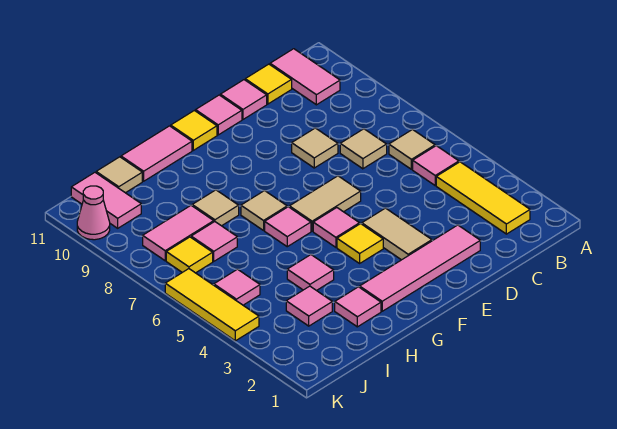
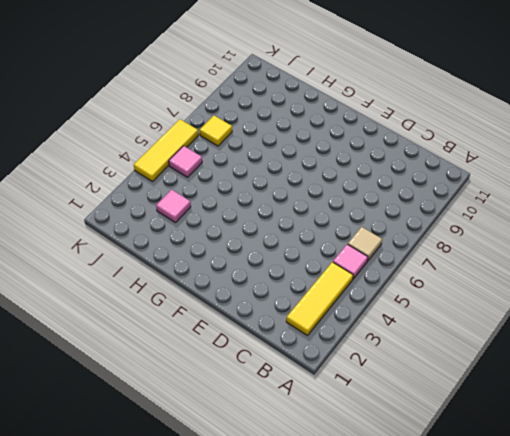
none -> pink tile B10:B11 level 1
none -> tan tile C7 level 1
none -> yellow tile C11 level 1
none -> pink tile D2:G2 level 1

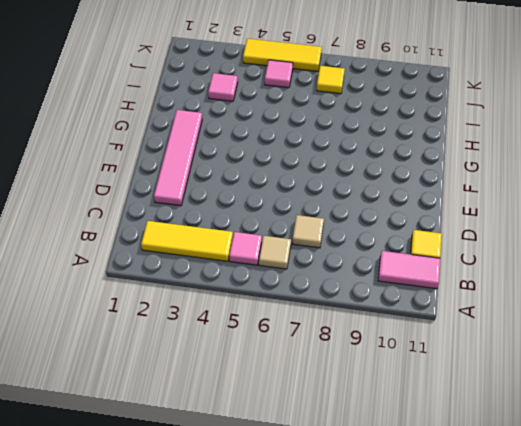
none -> tan tile D8 level 1
none -> pink tile D11 level 1
none -> tan tile E3:E4 level 1
none -> tan tile E6:F6 level 1

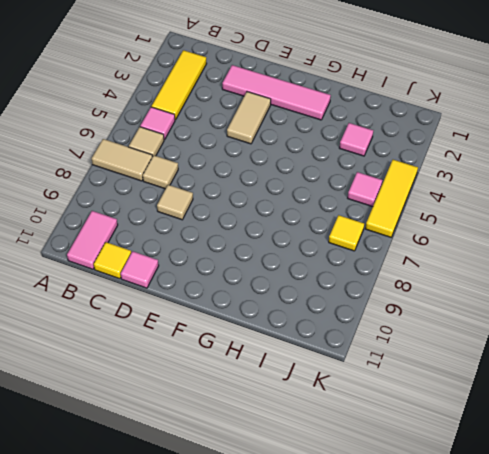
tan tile A7:B7 level 1 -> tan tile E6:F6 level 1
none -> pink tile E11 level 1
none -> yellow tile F4 level 1
none -> pink tile F5 level 1
none -> yellow tile F11 level 1

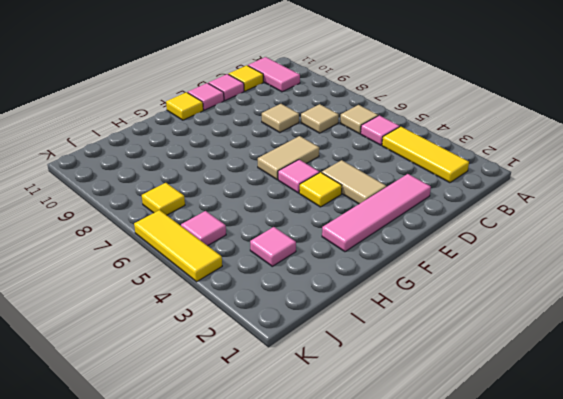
none -> pink tile G6 level 1
none -> tan tile G7 level 1
none -> pink tile G11:H11 level 1
none -> pink tile H2 level 1

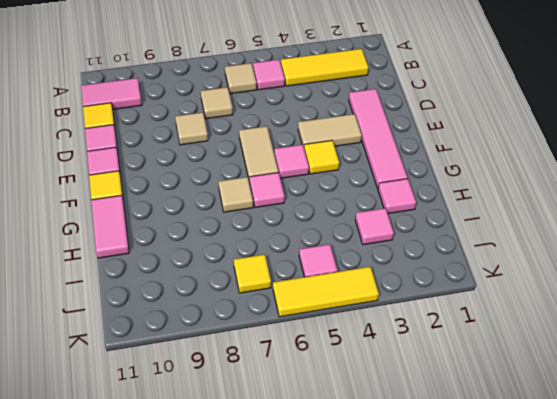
none -> pink tile H4 level 1
none -> tan tile H8 level 1
none -> pink tile I7 level 1
none -> pink tile I8:J8 level 1

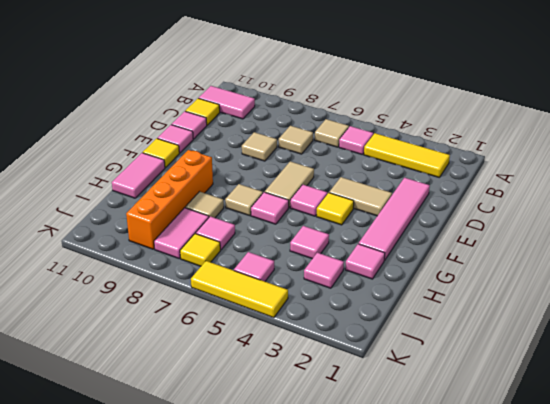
orange brick G9:J9 level 1 -> none
none -> tan tile I11 level 1
none -> pink tile J10:J11 level 1
none -> pink cone K10 level 1

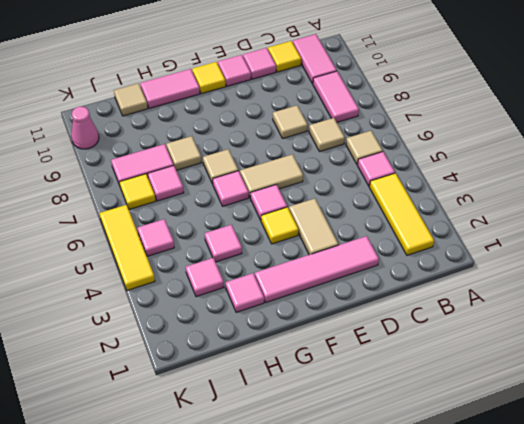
pink tile B8:B9 level 1 -> pink tile J10:J11 level 1

